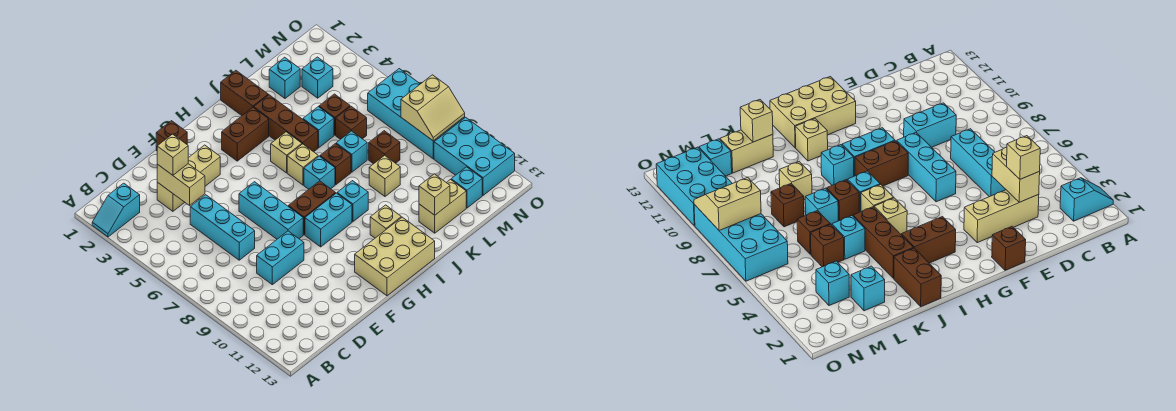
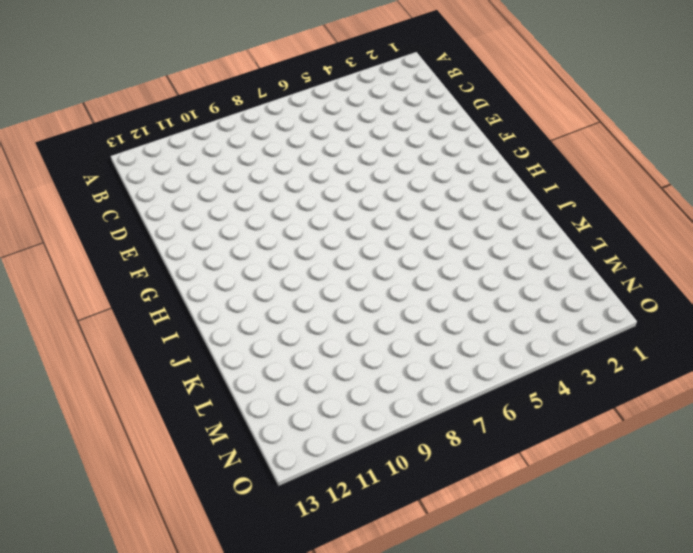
none -> cyan slope A2:B2 level 1 top B
none -> tan brick D3:F3 level 1
none -> cyan brick D5:D7 level 1
none -> cyan brick D9:E9 level 1

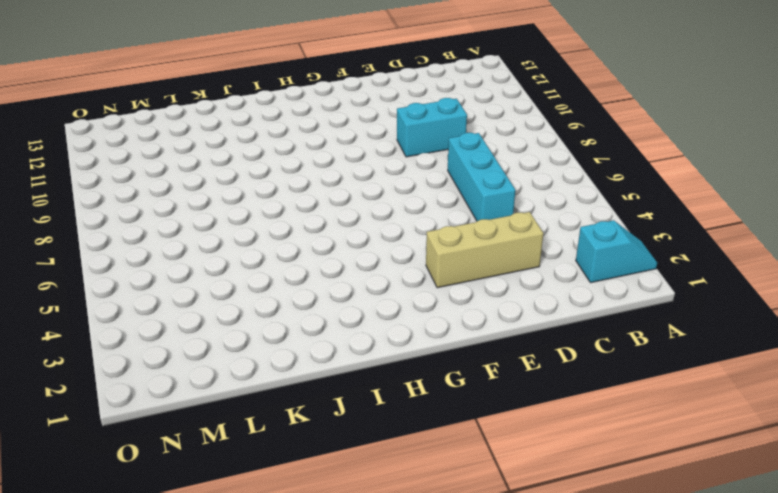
none -> brown brick F1 level 1
none -> cyan brick F6:F8 level 1
none -> brown brick G8:H8 level 1
none -> cyan brick G9:H9 level 1

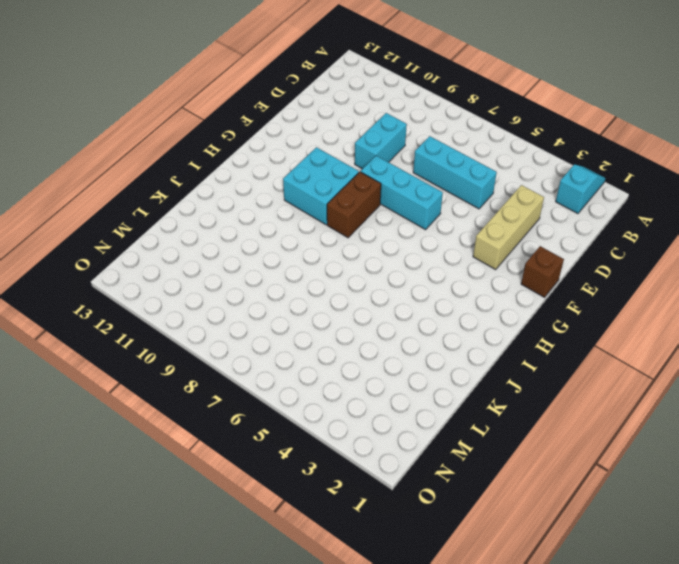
cyan brick G9:H10 level 1 -> cyan brick G9:H9 level 1
none -> tan brick G12:I13 level 1
none -> brown brick H3:I3 level 1
none -> tan brick I5 level 1
none -> tan brick I6 level 1

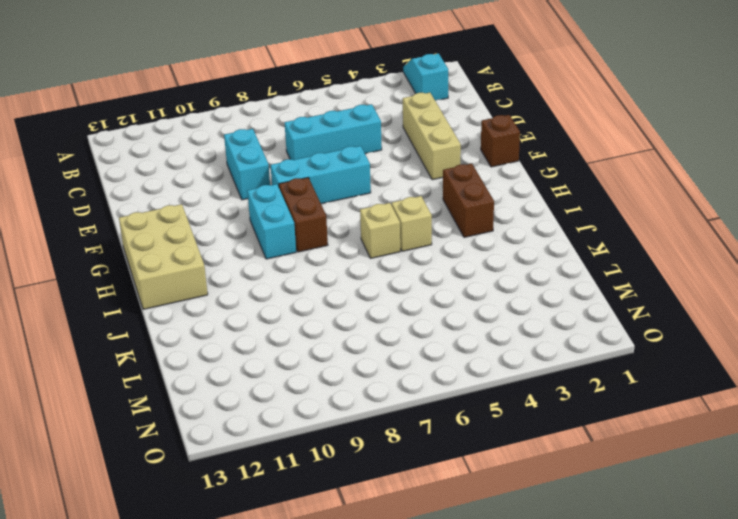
none -> cyan brick I7 level 1
none -> cyan brick I9 level 1
none -> tan brick I11 level 1
none -> brown brick J1:J2 level 1

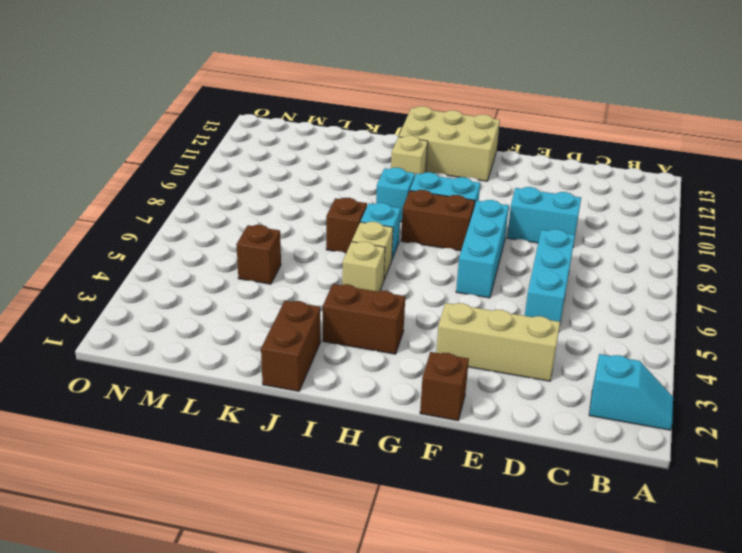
none -> brown brick J3:J5 level 1
none -> cyan brick K5 level 1
none -> cyan brick K7 level 1
none -> tan brick K9 level 1

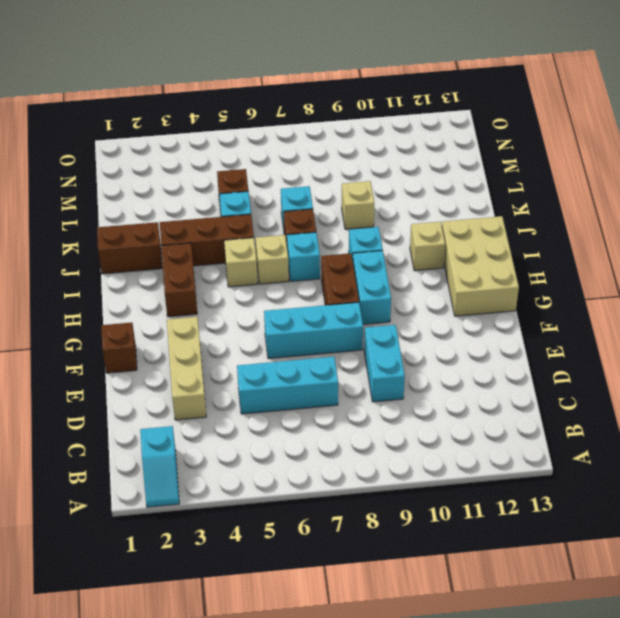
none -> tan brick K12:L12 level 1
none -> cyan brick L2 level 1
none -> brown brick L6 level 1
none -> brown brick L8 level 1

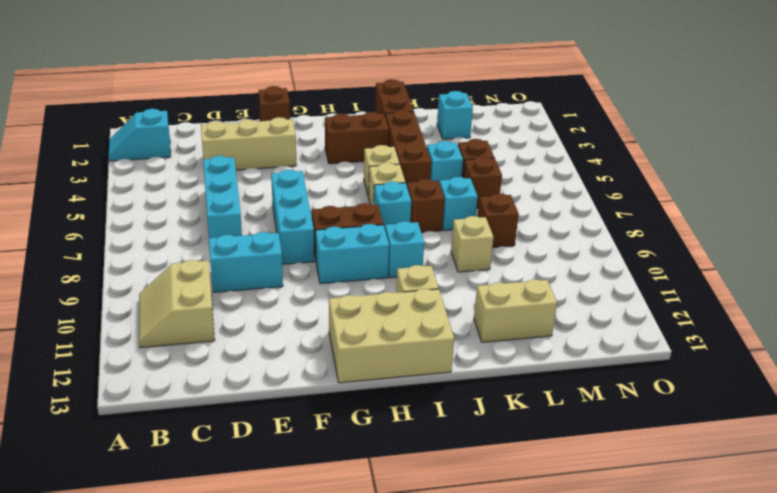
tan slope B10:C11 level 1 top C -> tan slope N8:O9 level 2 top 8
none -> cyan brick M3 level 1
none -> cyan brick M12 level 1
none -> cyan brick N6:O9 level 1
none -> cyan brick N10:O12 level 1

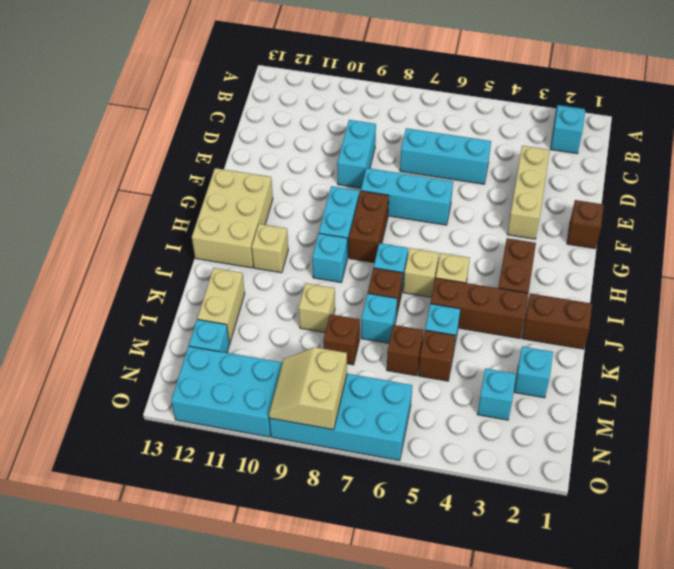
none -> tan brick D3:D4 level 2
none -> tan brick K12 level 2
none -> tan brick D3 level 3

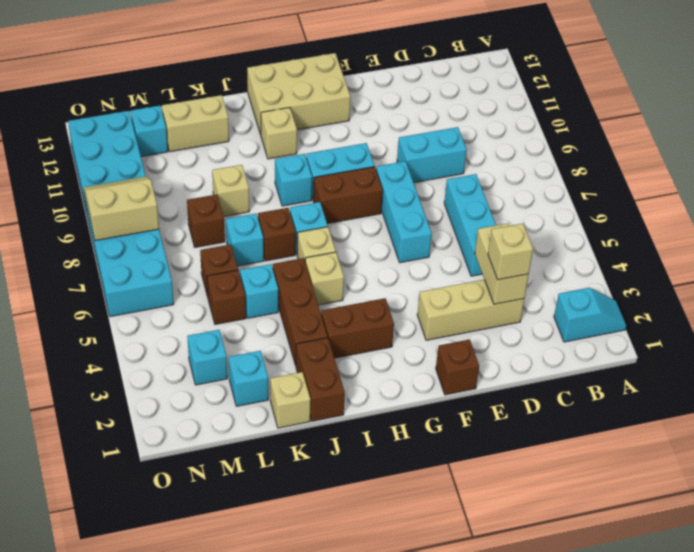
tan brick K1 level 1 -> tan brick K12 level 2

